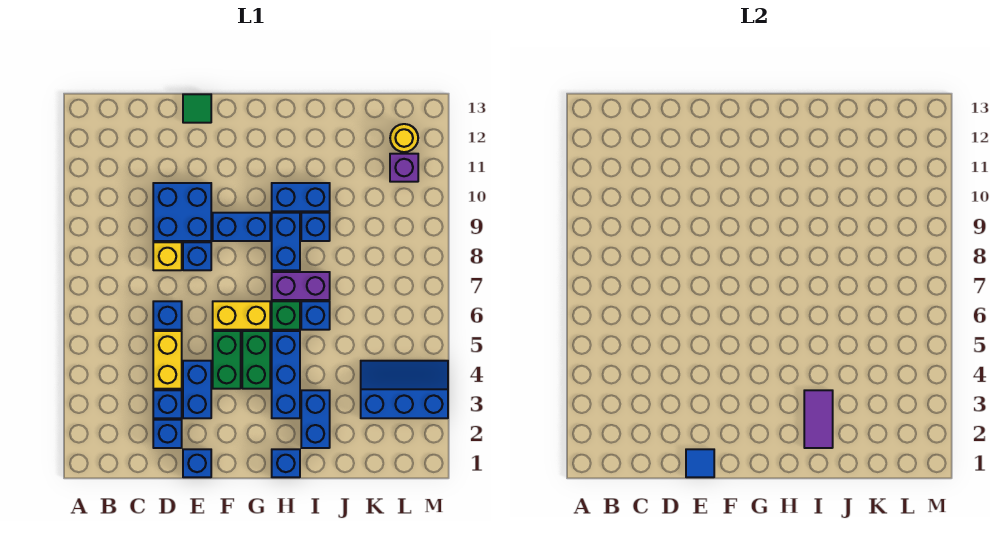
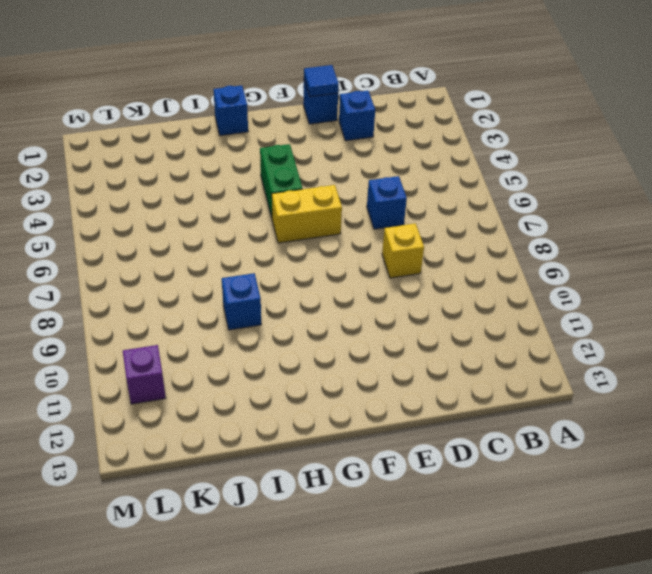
none -> blue brick D3 level 1
none -> yellow brick D4:D5 level 1
none -> blue brick D9:E10 level 1

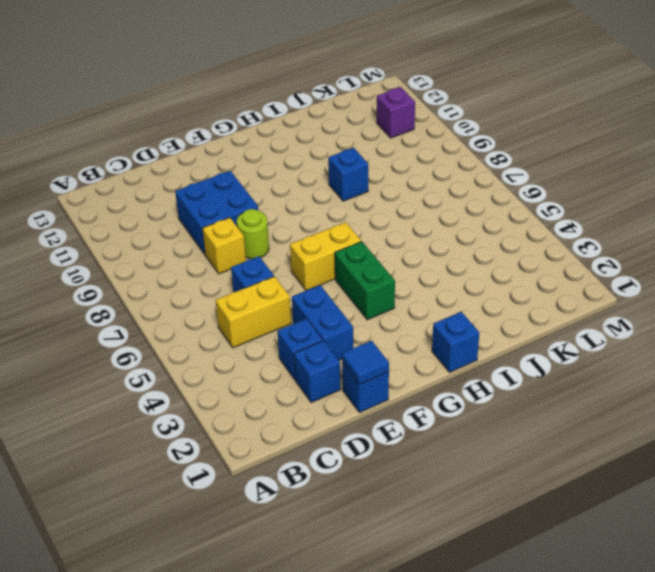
yellow brick C5:D5 level 1 -> yellow brick D4:D5 level 1
lime round brick E8 level 1 -> blue brick E8 level 1
none -> green tile E13 level 1
none -> green brick F4:F5 level 1
none -> blue brick F9:G9 level 1

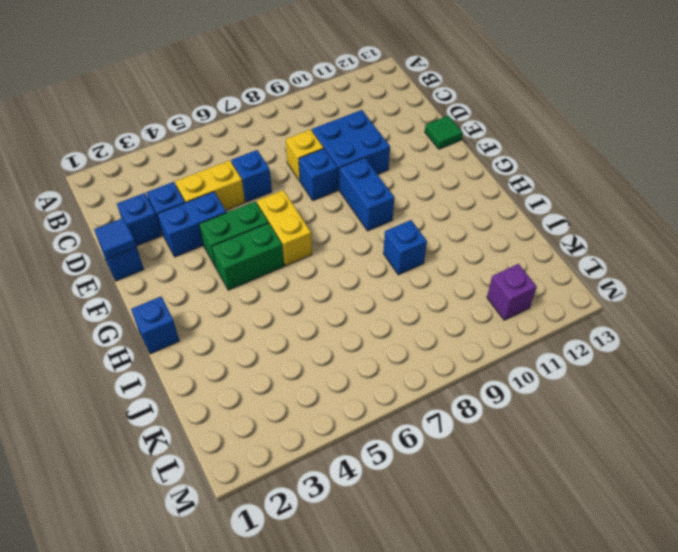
none -> blue brick H3:H5 level 1
none -> green brick H6 level 1
none -> purple brick H7:I7 level 1

